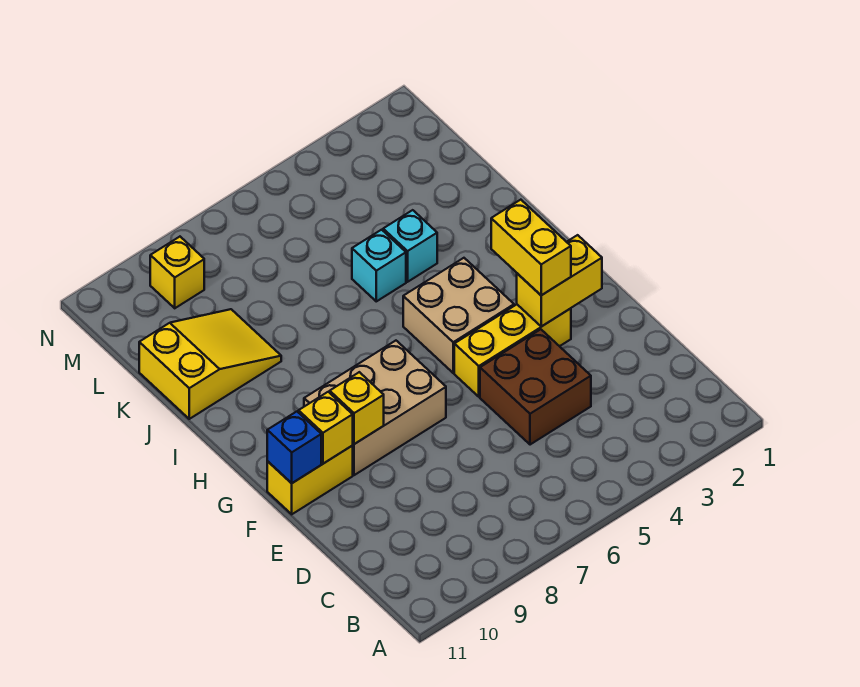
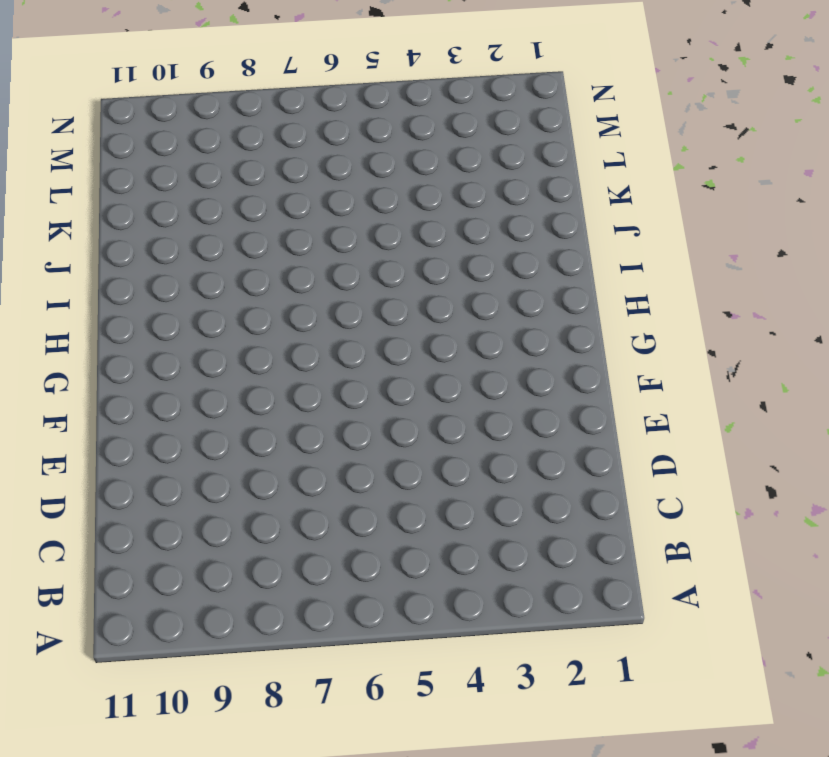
none -> brown brick D4:E5 level 1
none -> yellow brick F3:F5 level 1
none -> tan brick F7:G9 level 1

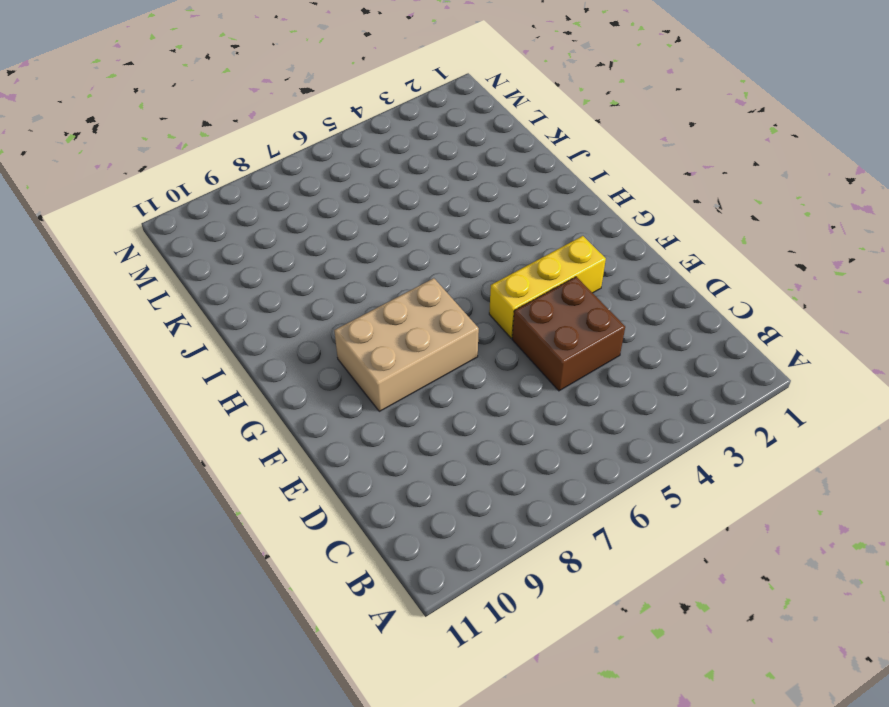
none -> yellow brick F10:F11 level 1
none -> tan brick G4:H5 level 1
none -> cyan brick J4 level 1

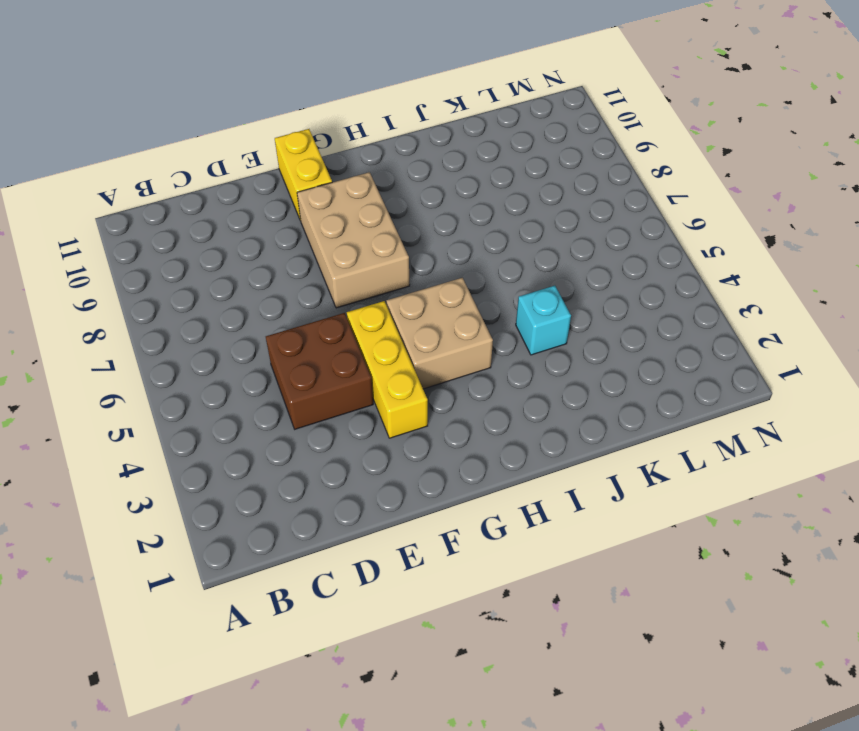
none -> cyan brick J5 level 1
none -> yellow slope J9:K11 level 1 top 11
none -> yellow brick M9 level 1

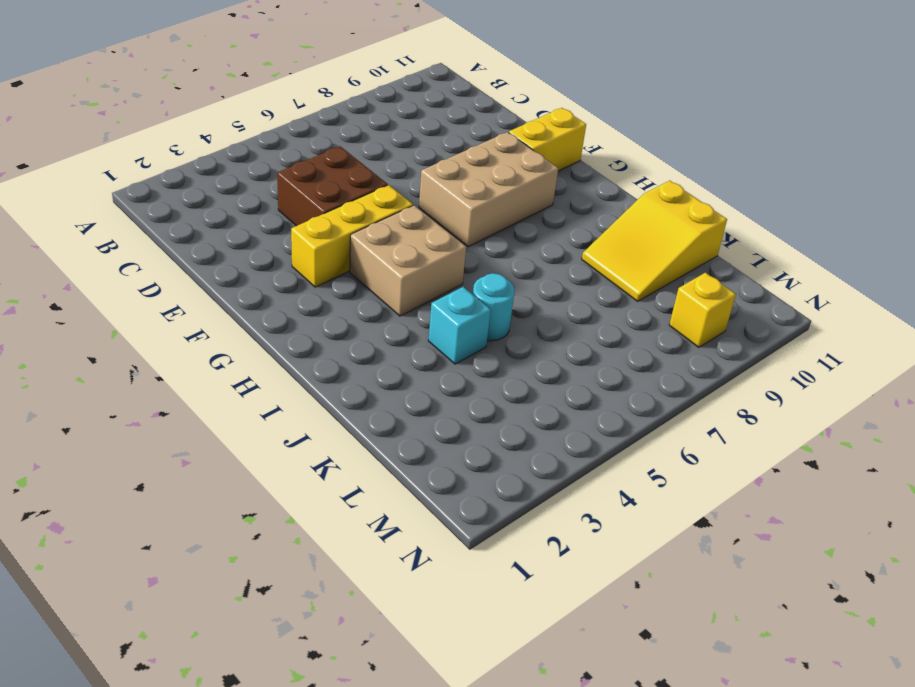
cyan round brick J5 level 1 -> cyan brick J5 level 1
none -> yellow brick F2:F3 level 2
none -> yellow brick F9 level 2
none -> yellow brick F10 level 2

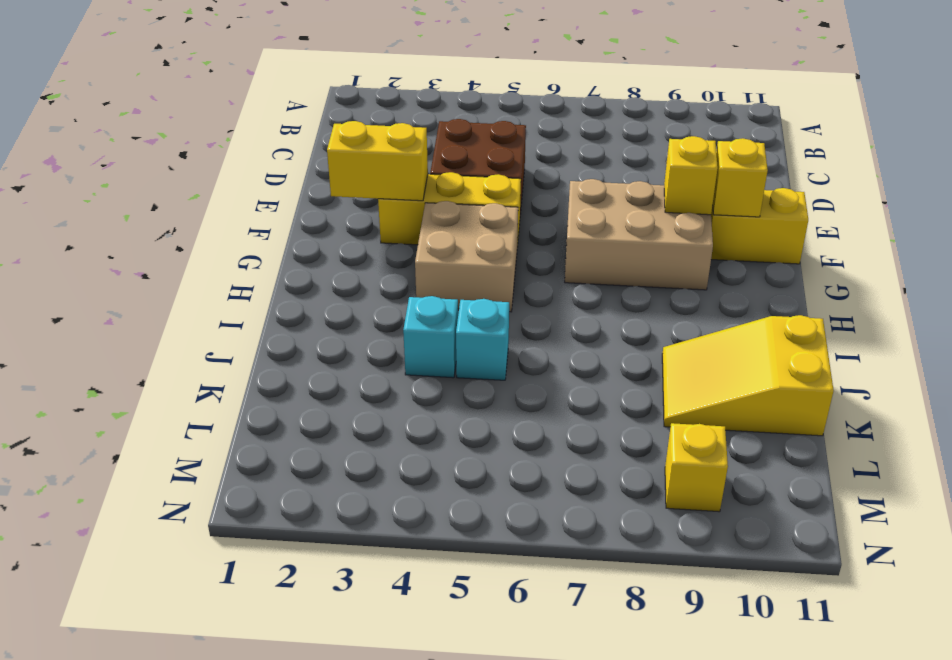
none -> blue brick F11 level 2
none -> yellow brick F3:G3 level 3

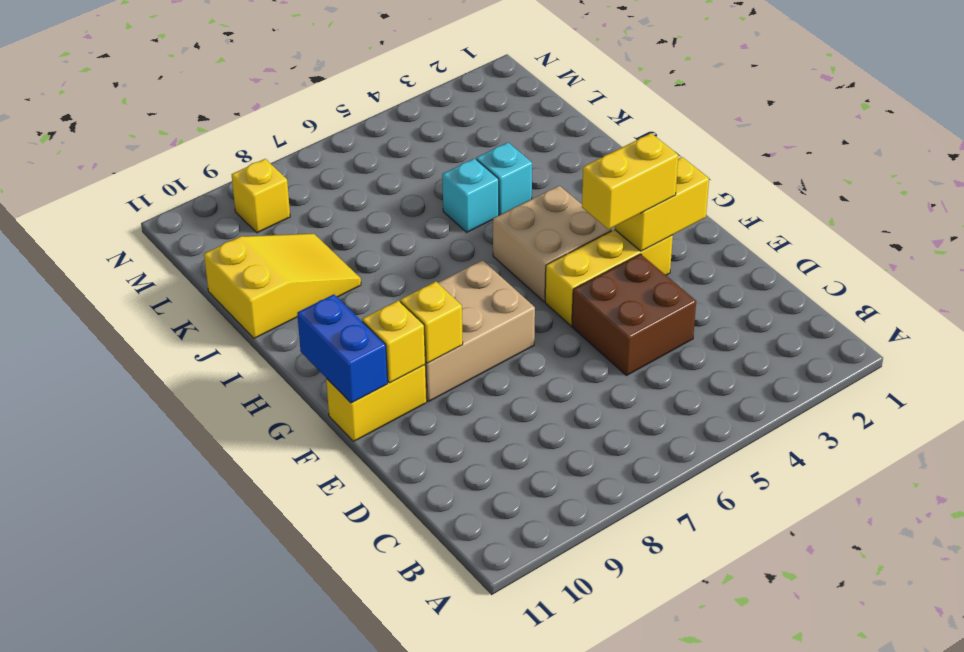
yellow brick F3:F4 level 3 -> yellow brick F3:G3 level 3
blue brick F11:G11 level 2 -> blue brick F11 level 2

